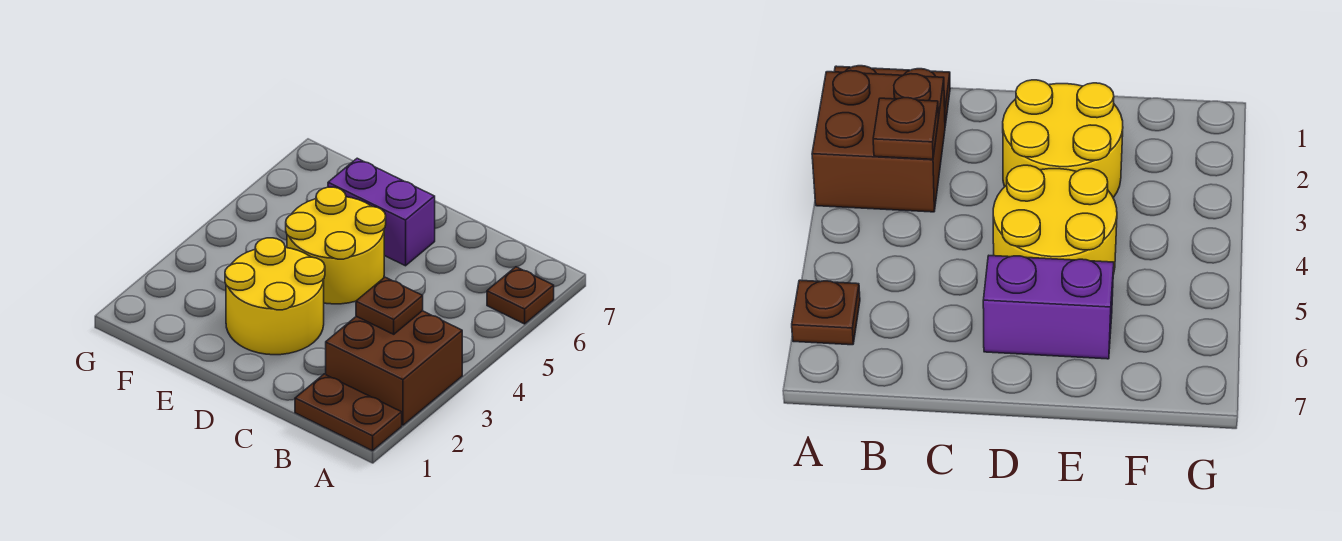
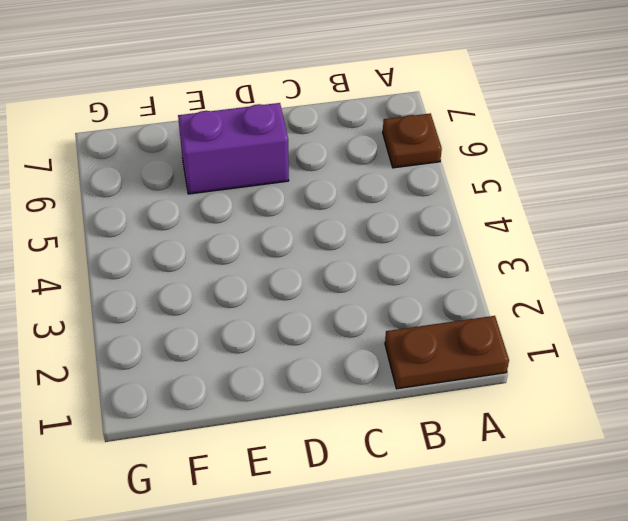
none -> brown brick A2:B3 level 1
none -> yellow round brick D2:E3 level 1

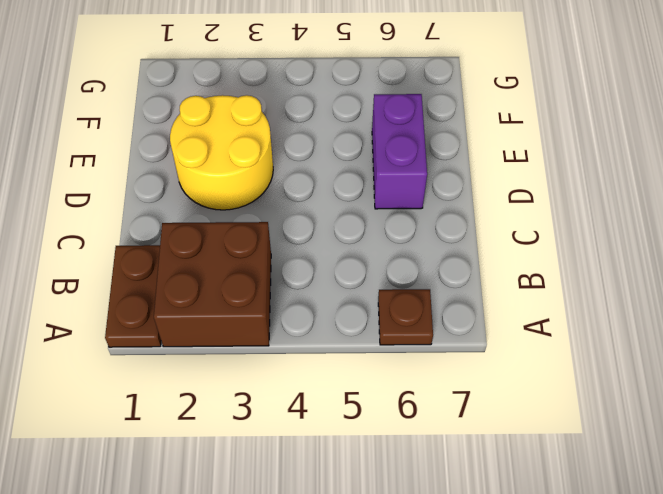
none -> yellow round brick D4:E5 level 1
none -> brown plate B3 level 2

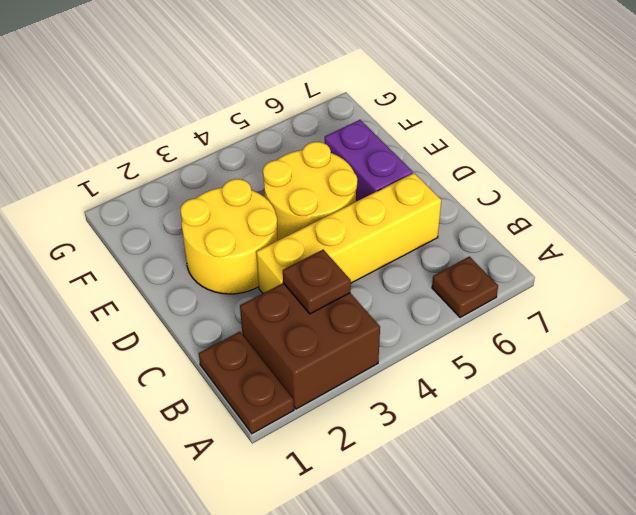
yellow brick C3:C6 level 1 -> none

